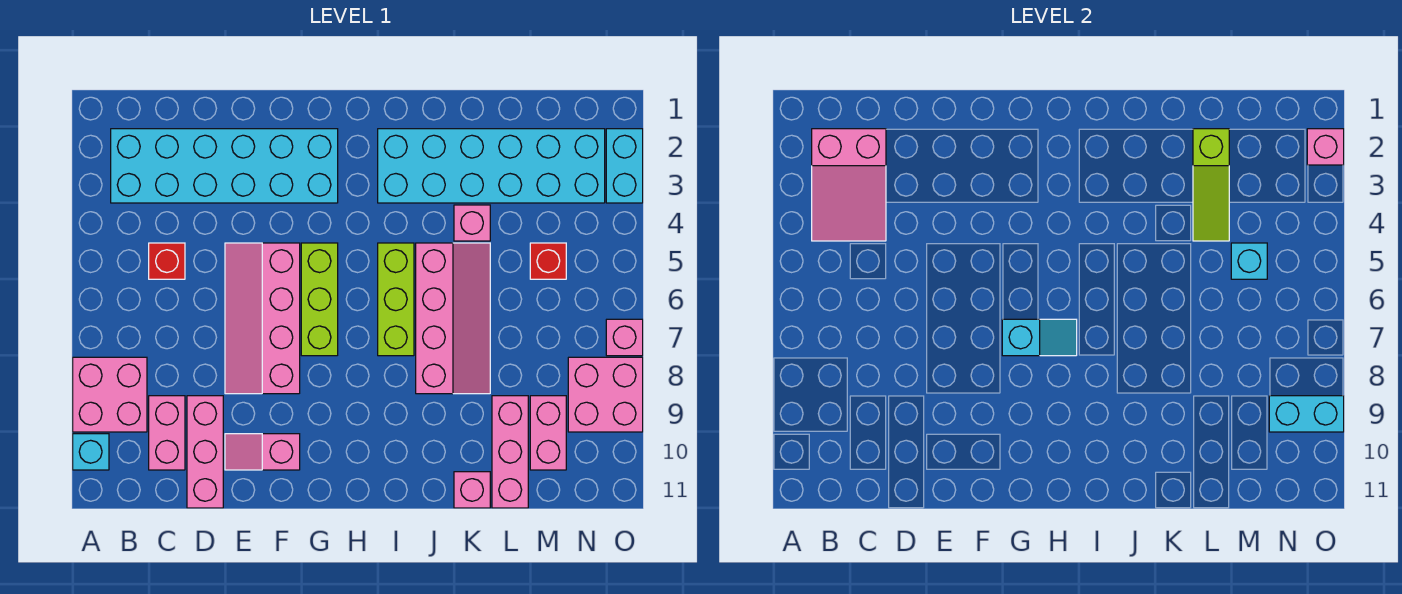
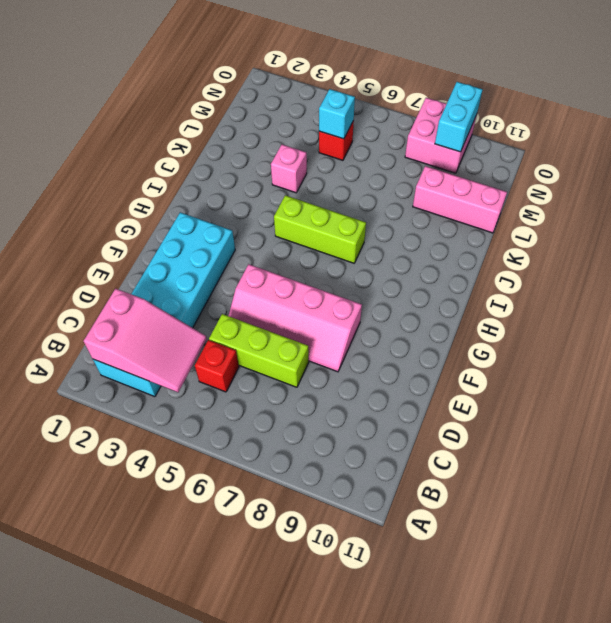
lime brick D5:D7 level 1 -> lime brick G5:G7 level 1
none -> pink brick A8:B9 level 1
none -> cyan brick A10 level 1
none -> pink brick C9:C10 level 1

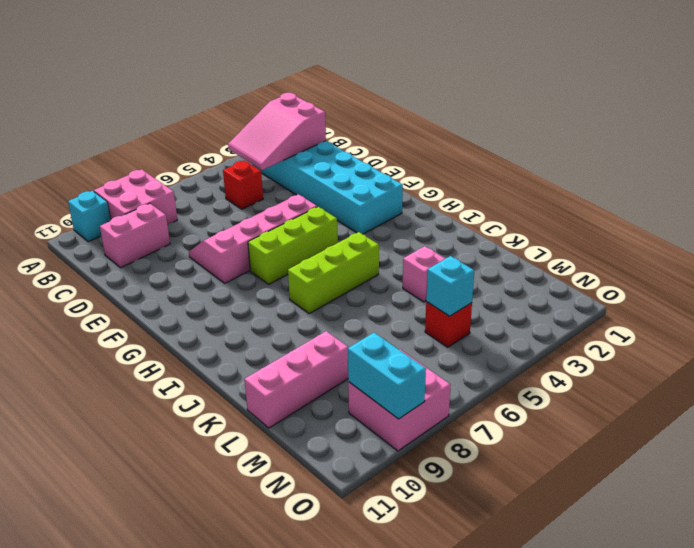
none -> pink brick D9:D11 level 1
none -> pink slope E10:F10 level 1 top F
none -> cyan brick I2:N3 level 1

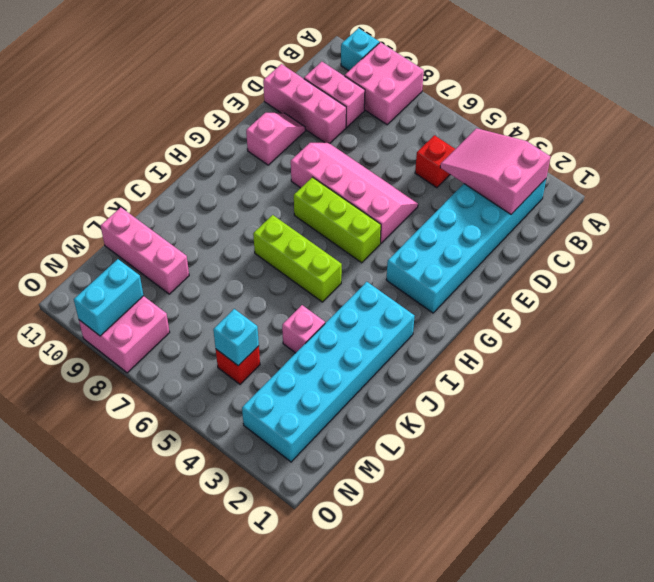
none -> pink slope J5:K8 level 1 top J
none -> pink brick K11 level 1
none -> pink brick M9:M10 level 1

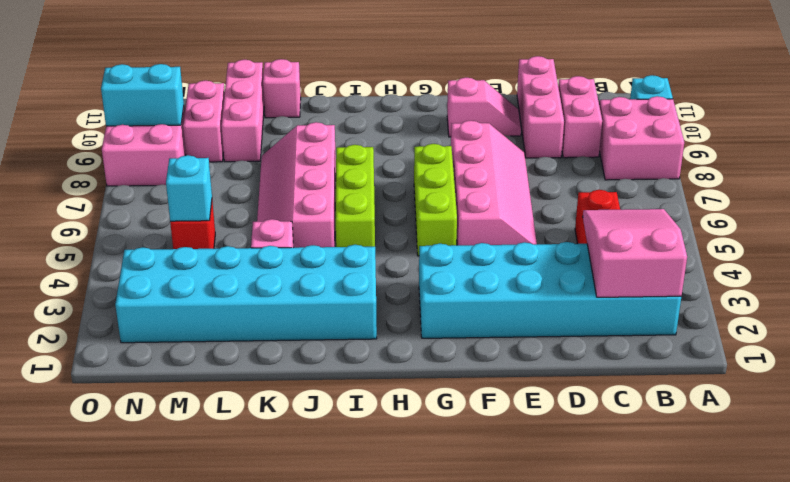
none -> cyan brick O2:O3 level 1
none -> pink brick O7 level 1
none -> cyan slope G7:H7 level 2 top G

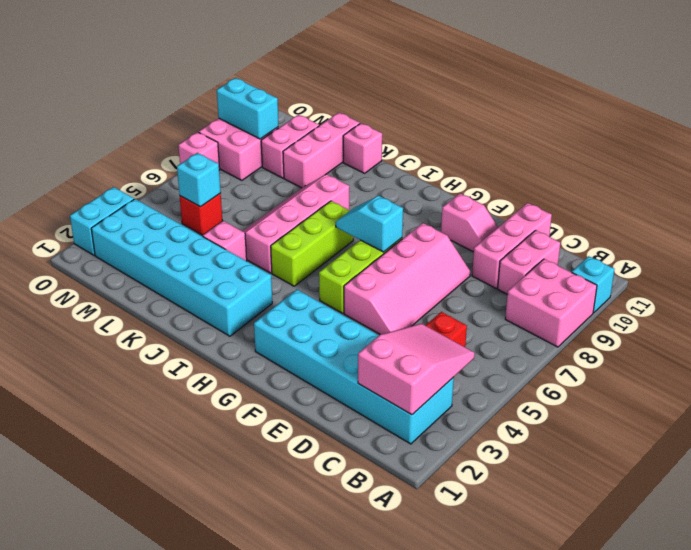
none -> lime slope L2:L4 level 2 top 2
none -> pink brick O2 level 2

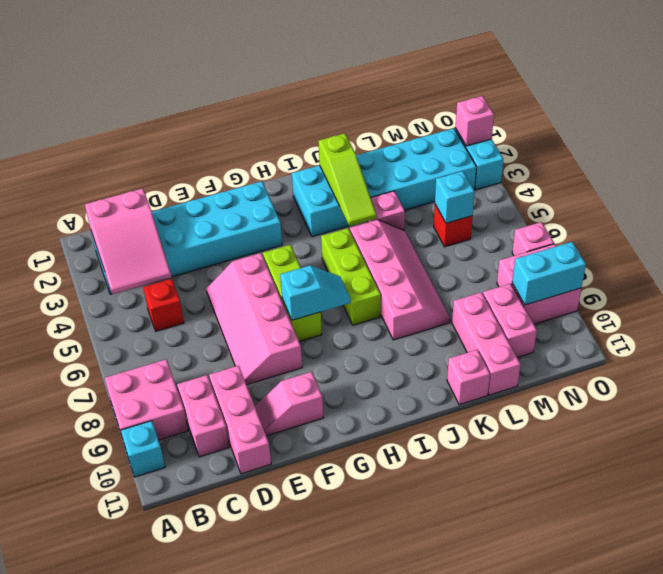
lime slope J2:J4 level 2 top 2 -> lime slope L2:L4 level 2 top 2

